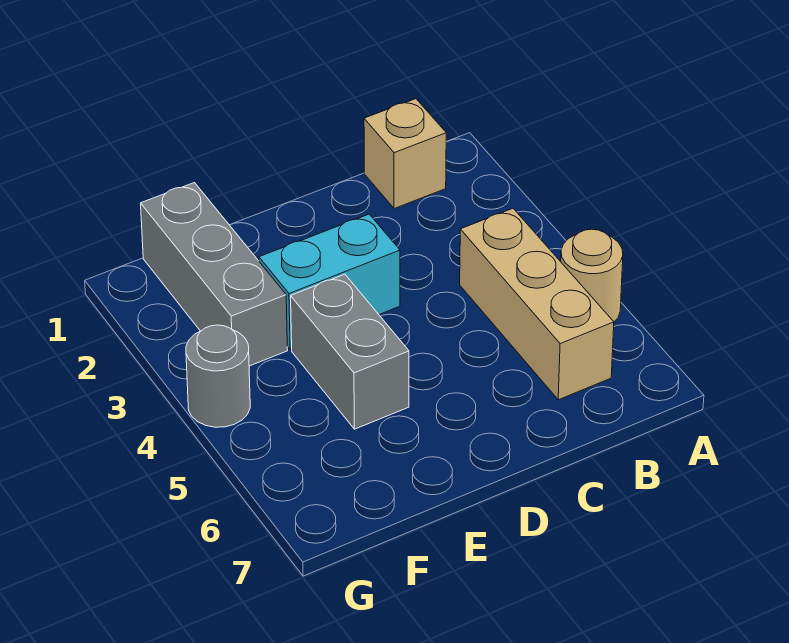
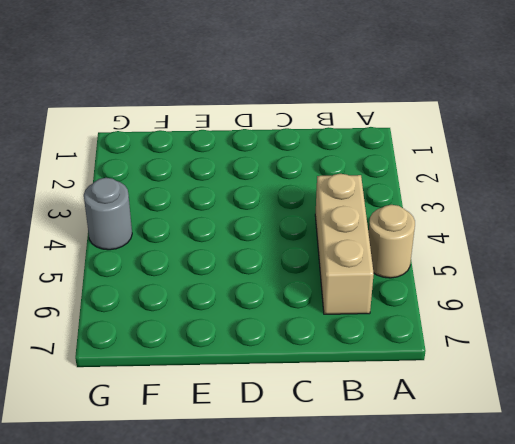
none -> tan brick B1 level 1
none -> cyan brick D3:E3 level 1

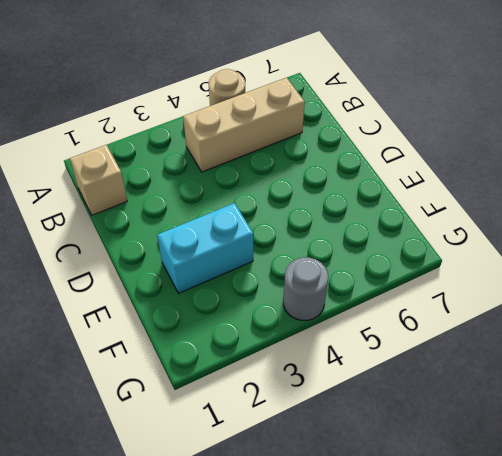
cyan brick E2:E3 level 1 -> cyan brick D3:E3 level 1
none -> grey brick E4:E5 level 1
none -> grey brick F1:F3 level 1

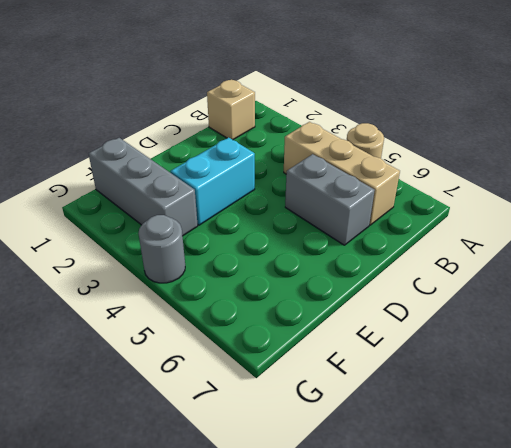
grey brick C5:C6 level 1 -> grey brick E4:E5 level 1

